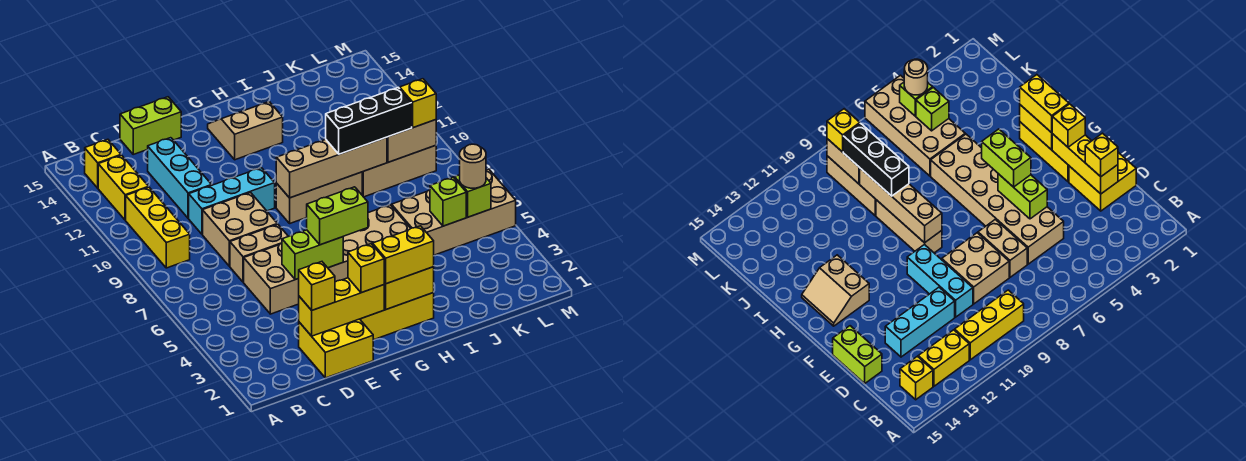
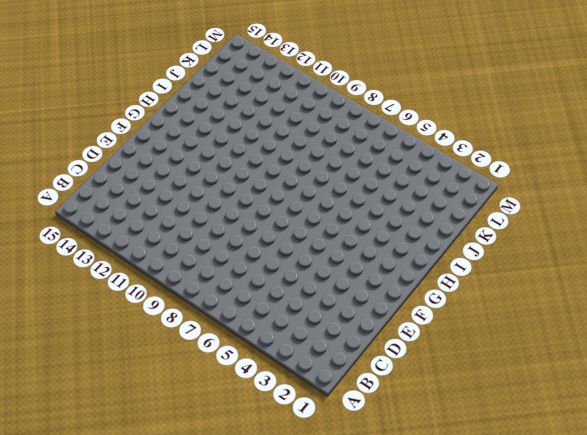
none -> yellow brick B9:B11 level 1
none -> yellow brick B12:B13 level 1
none -> yellow brick B14 level 1

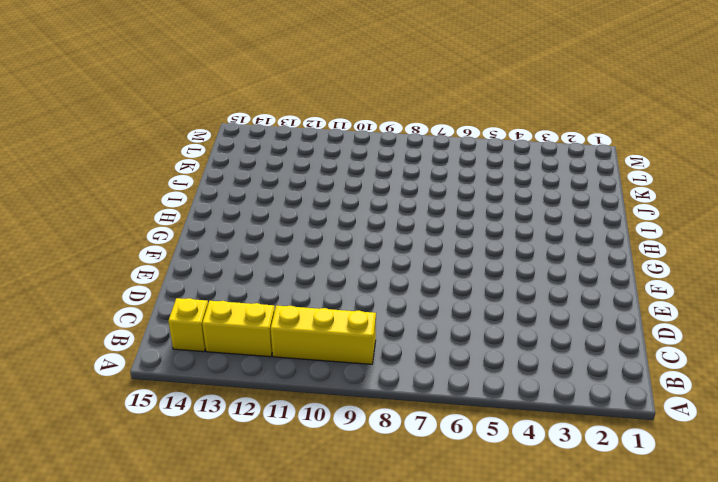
none -> yellow brick D1:E2 level 1
none -> tan brick D5:I6 level 1
none -> tan brick D7:E7 level 1

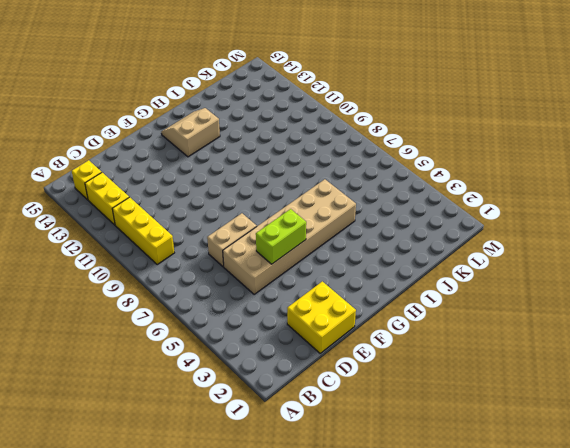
none -> tan brick D8:E9 level 1
none -> cyan brick D10:F10 level 1
none -> cyan brick D11:D13 level 1

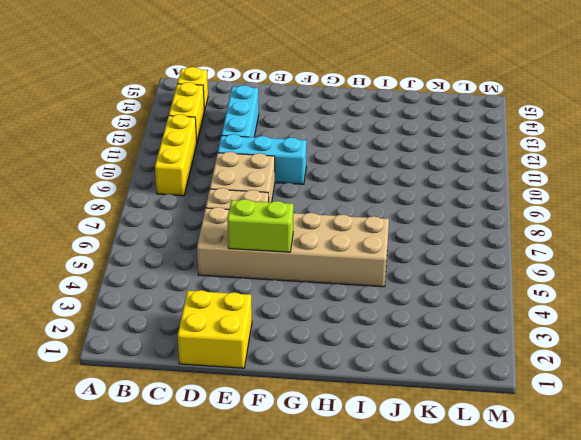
none -> lime brick D15:E15 level 1
none -> yellow brick F2:H2 level 1
none -> tan brick G9:I9 level 1

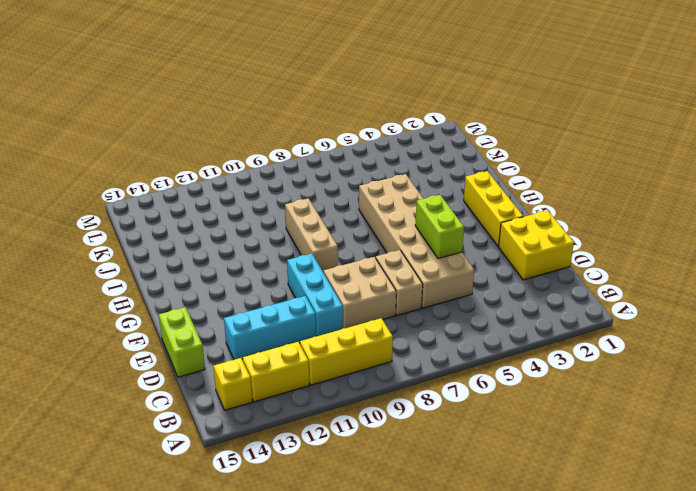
none -> tan slope G13:H14 level 1 top 13
none -> tan brick J5:M6 level 1
none -> tan brick J9:L9 level 1

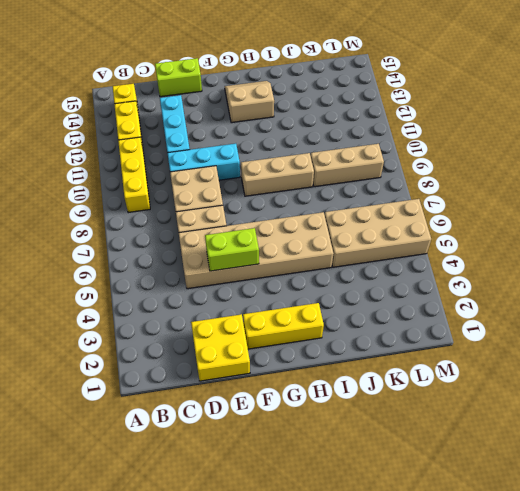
none -> yellow brick D2:F2 level 2
none -> yellow brick G2:H2 level 2
none -> tan brick G9:J9 level 2

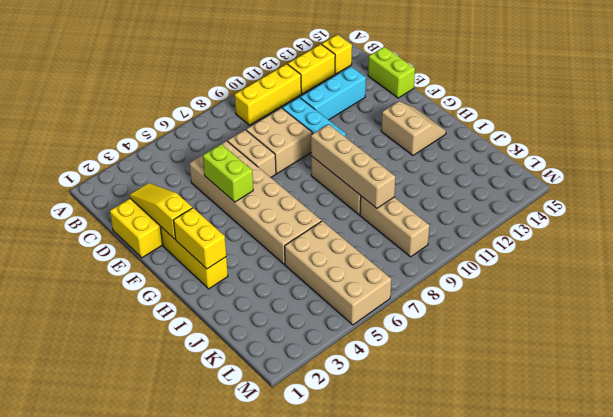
yellow slope D2:F2 level 2 top F -> yellow brick D2:F2 level 2
none -> lime brick K5 level 2
none -> tan brick K9:L9 level 2
none -> lime brick L5 level 2

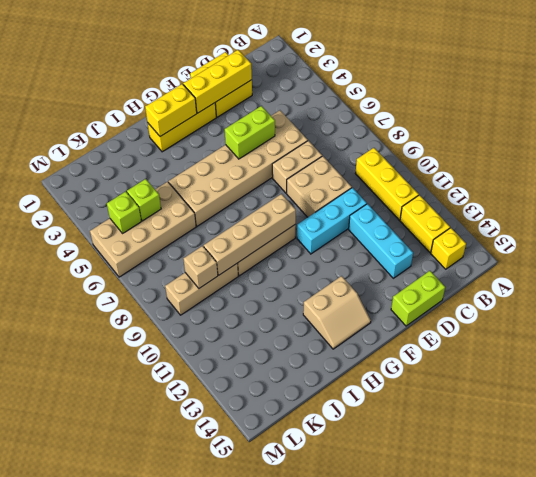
tan brick K9 level 2 -> tan brick K9:L9 level 2
none -> yellow brick D2 level 3
none -> yellow brick F2 level 3
none -> lime brick F5:G5 level 3

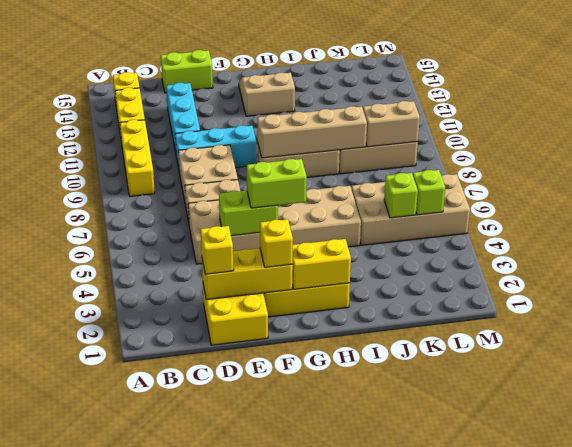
none -> yellow brick G2:H2 level 3
none -> black brick I9:K9 level 3
none -> tan round brick L5 level 3

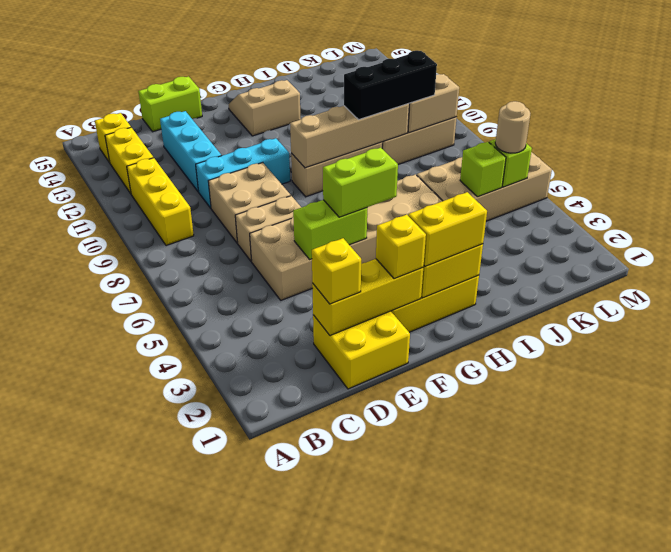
none -> yellow brick L9 level 3

